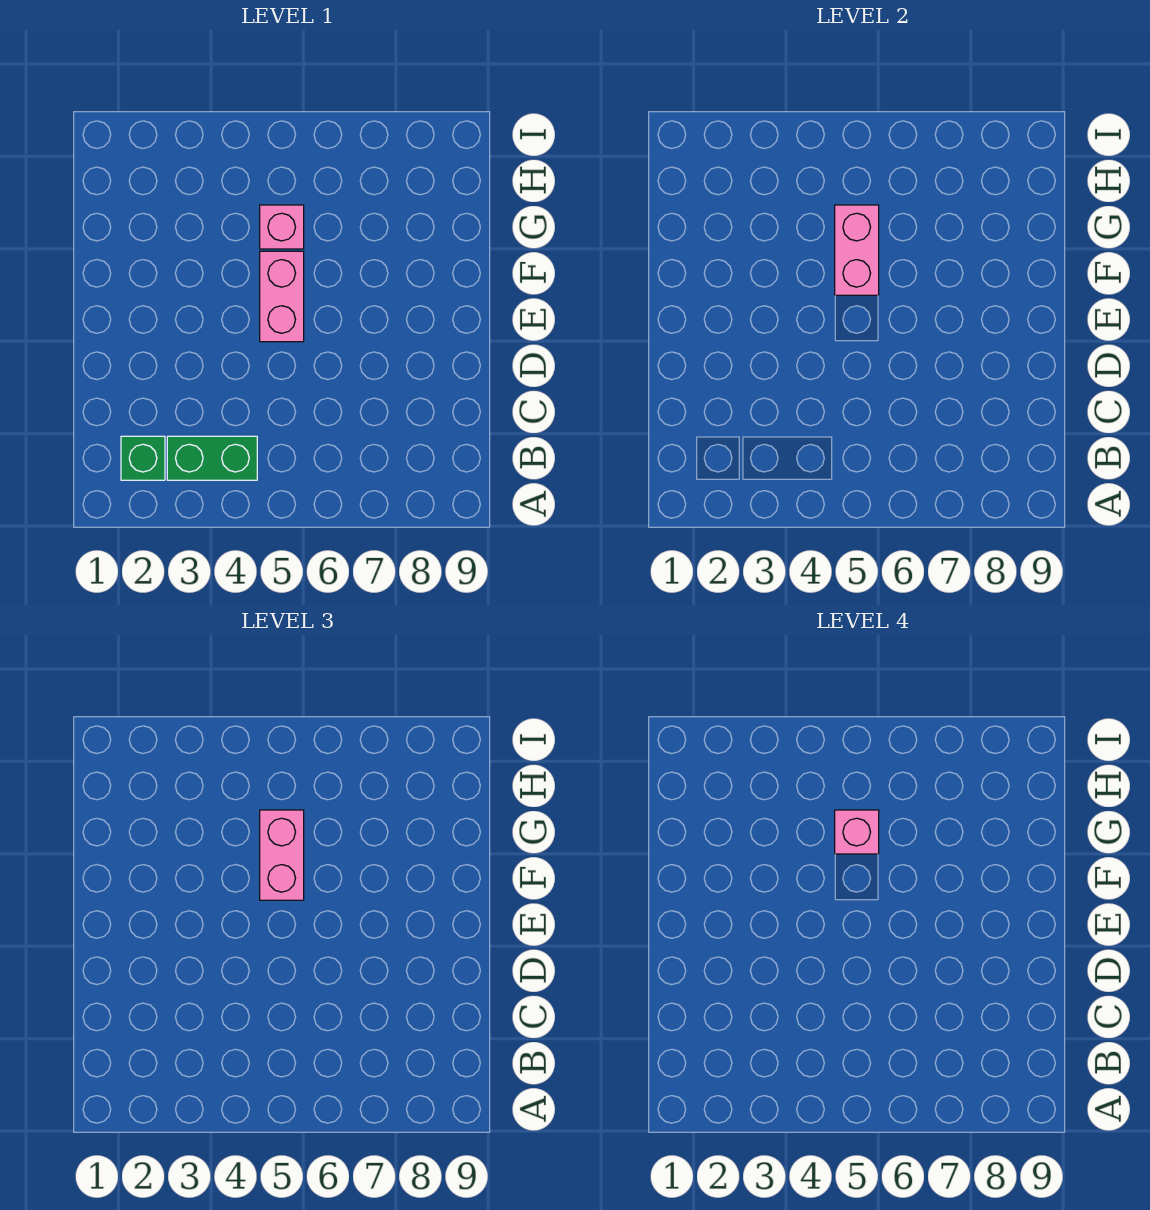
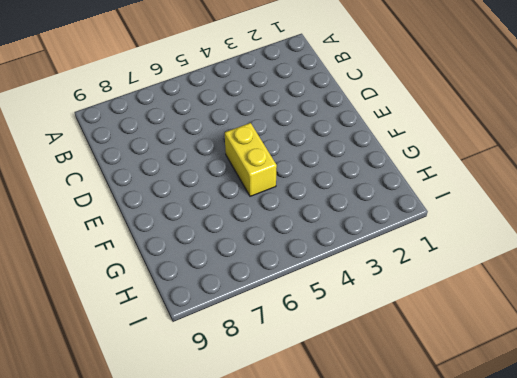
yellow brick E5:F5 level 1 -> pink brick E5:F5 level 1
none -> green brick B2 level 1
none -> green brick B3:B4 level 1

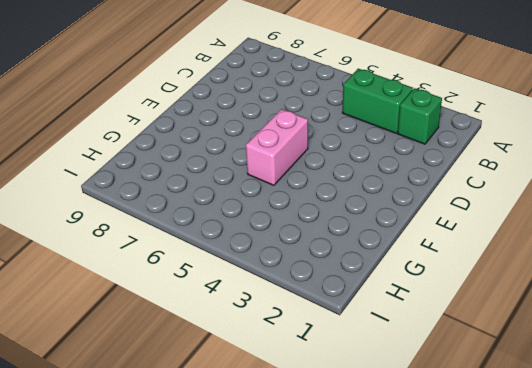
none -> pink brick G5 level 1
none -> pink brick F5:G5 level 2

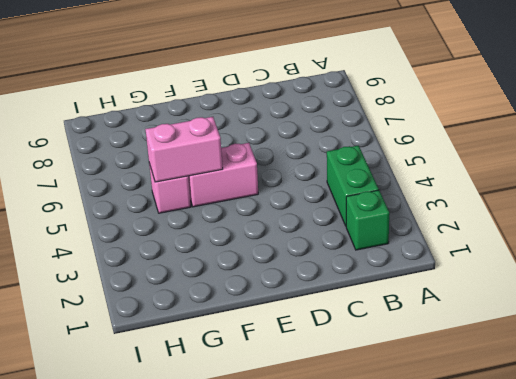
none -> pink brick F5:G5 level 3
none -> pink brick G5 level 4

